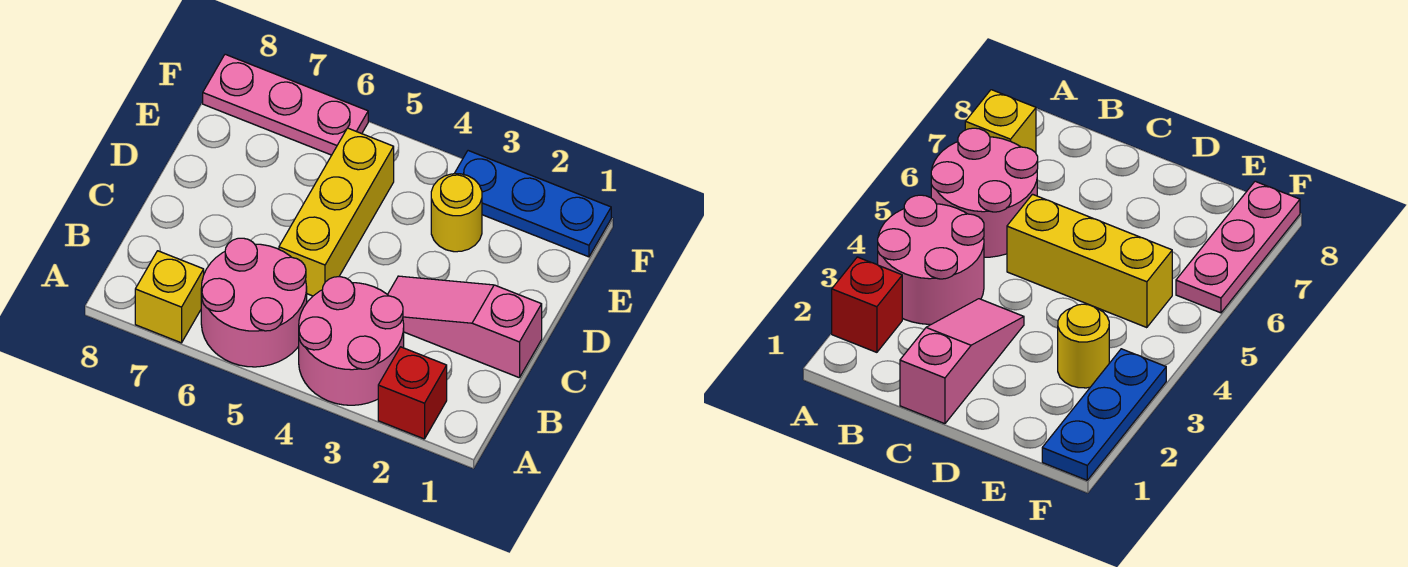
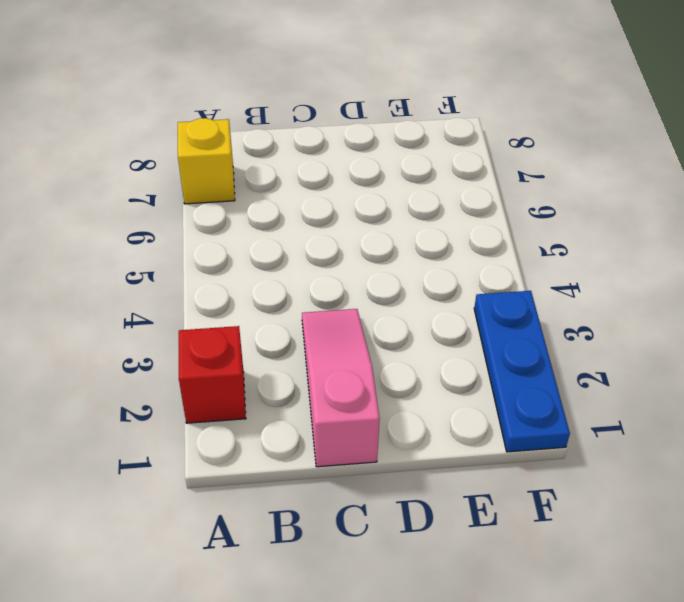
none -> pink round brick A3:B4 level 1
none -> pink round brick A5:B6 level 1

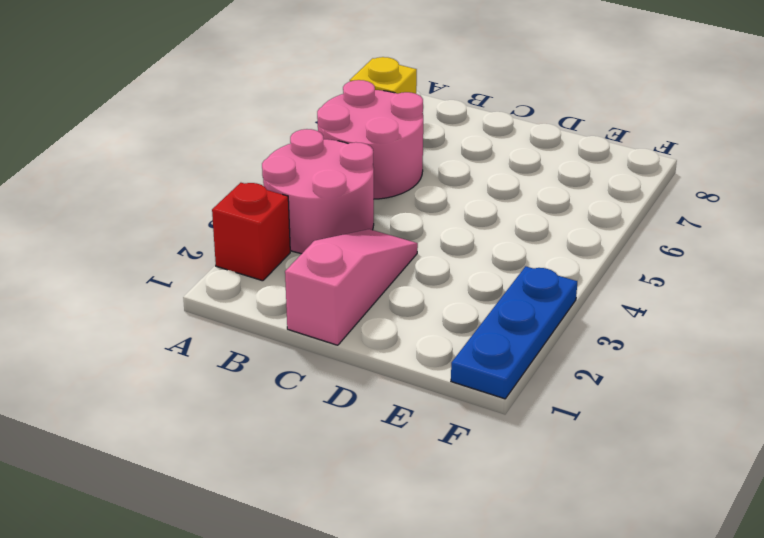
none -> yellow brick C5:E5 level 1
none -> yellow round brick E3 level 1

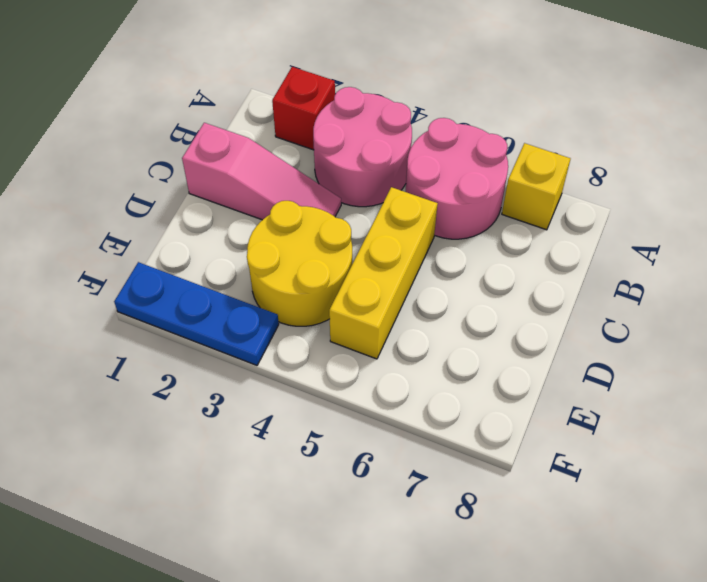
yellow round brick D3:E4 level 1 -> yellow round brick E3 level 1
none -> pink plate F6:F8 level 1

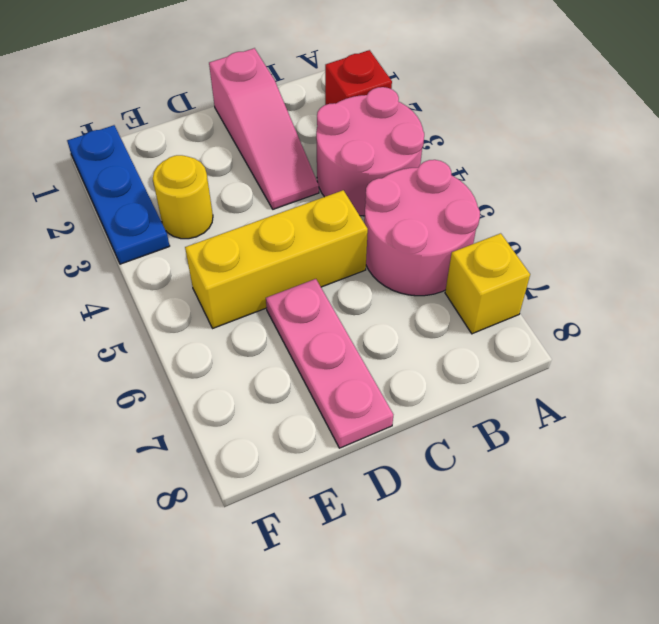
pink plate D6:D8 level 1 -> pink plate F6:F8 level 1

